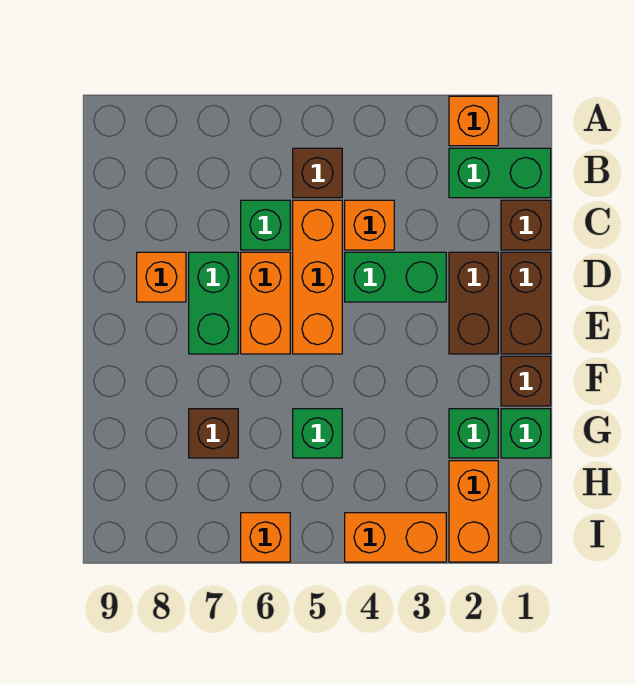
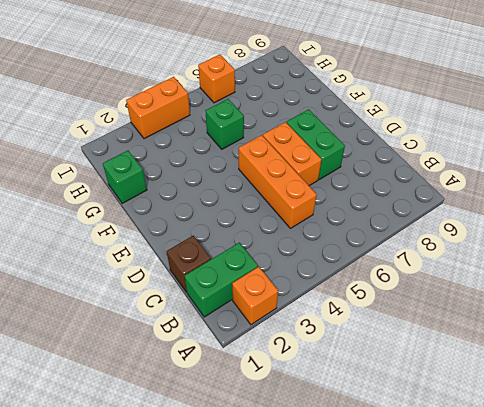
none -> brown brick B5 level 1
none -> orange brick C4 level 1
none -> green brick C6 level 1

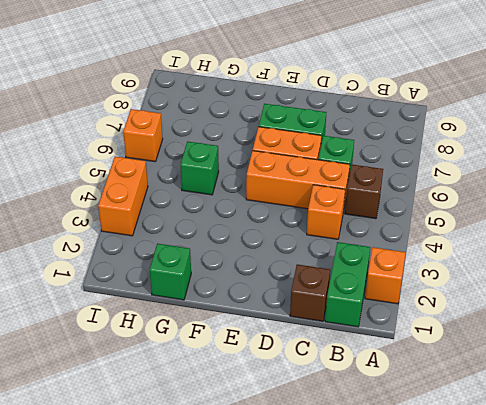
none -> brown brick D1:E1 level 1
none -> brown brick D2:E2 level 1
none -> green brick D3:D4 level 1

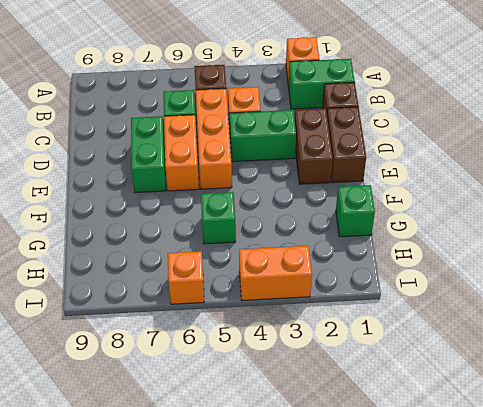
none -> orange brick D8 level 1
none -> brown brick F1 level 1
none -> green brick G2 level 1

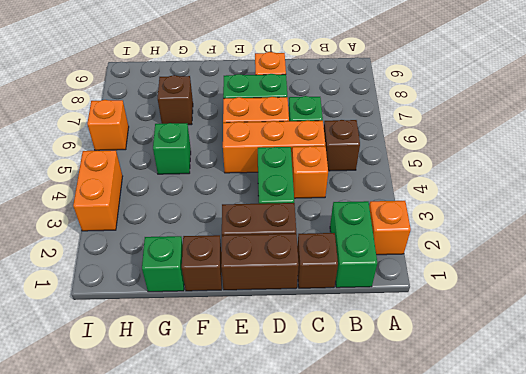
none -> green brick G2 level 1
none -> orange brick H2:I2 level 1

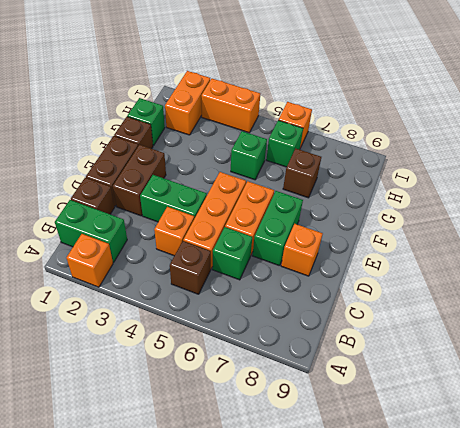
green brick H6 level 1 -> green brick G2 level 1

